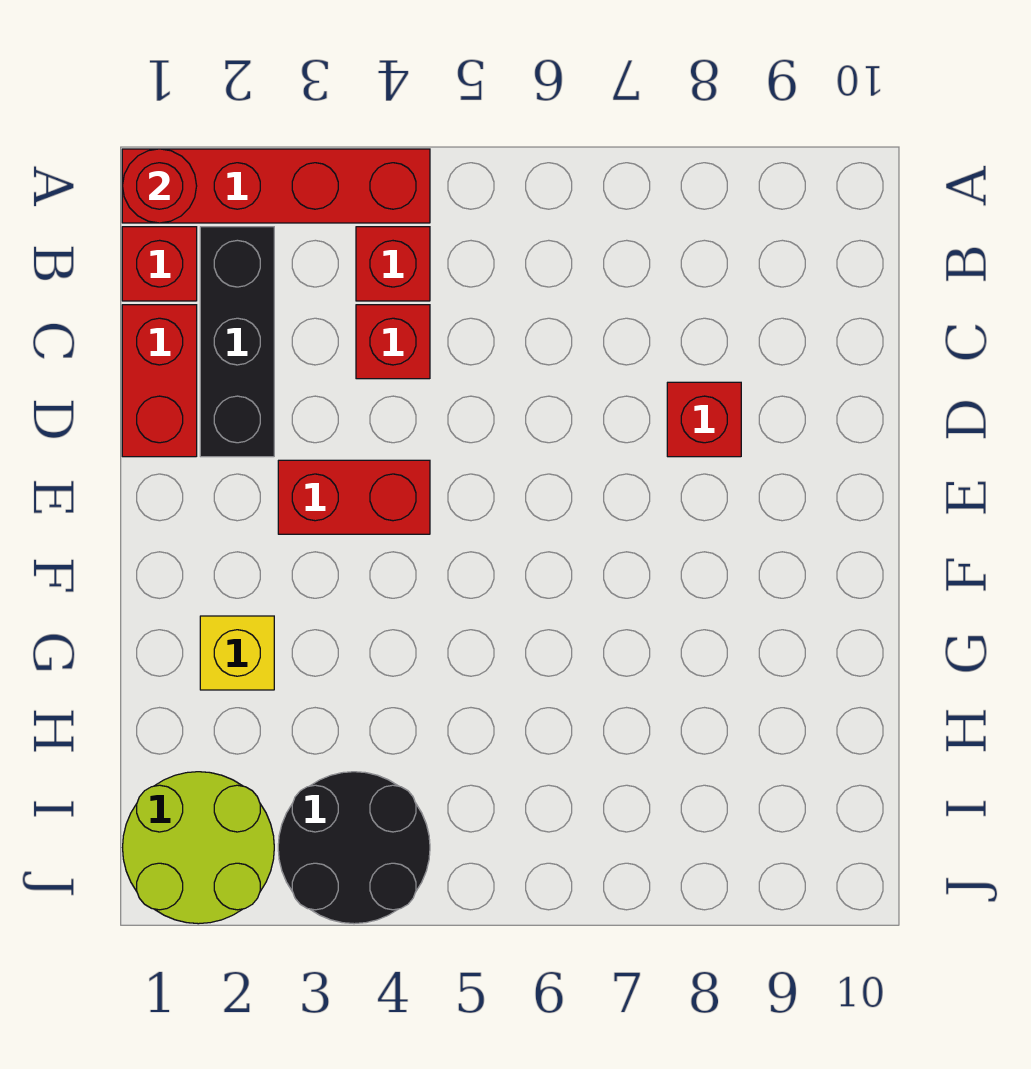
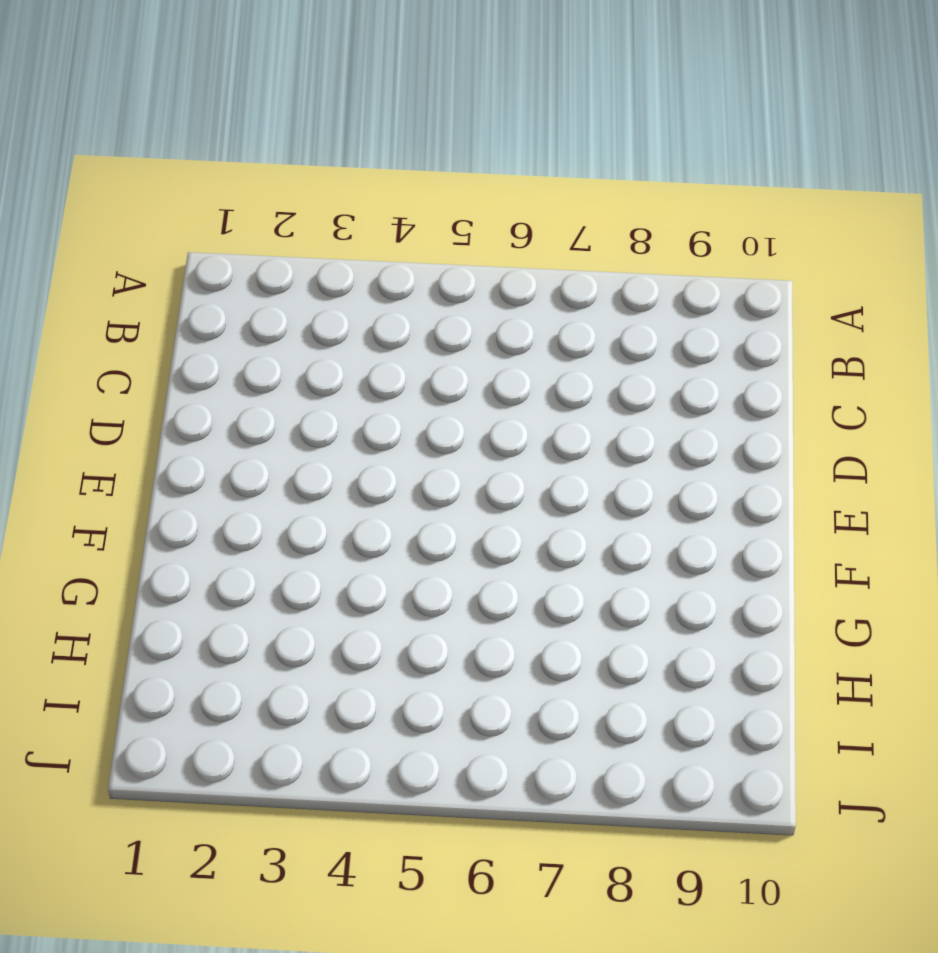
none -> red brick A1:A4 level 1
none -> red brick B1 level 1
none -> black brick B2:D2 level 1

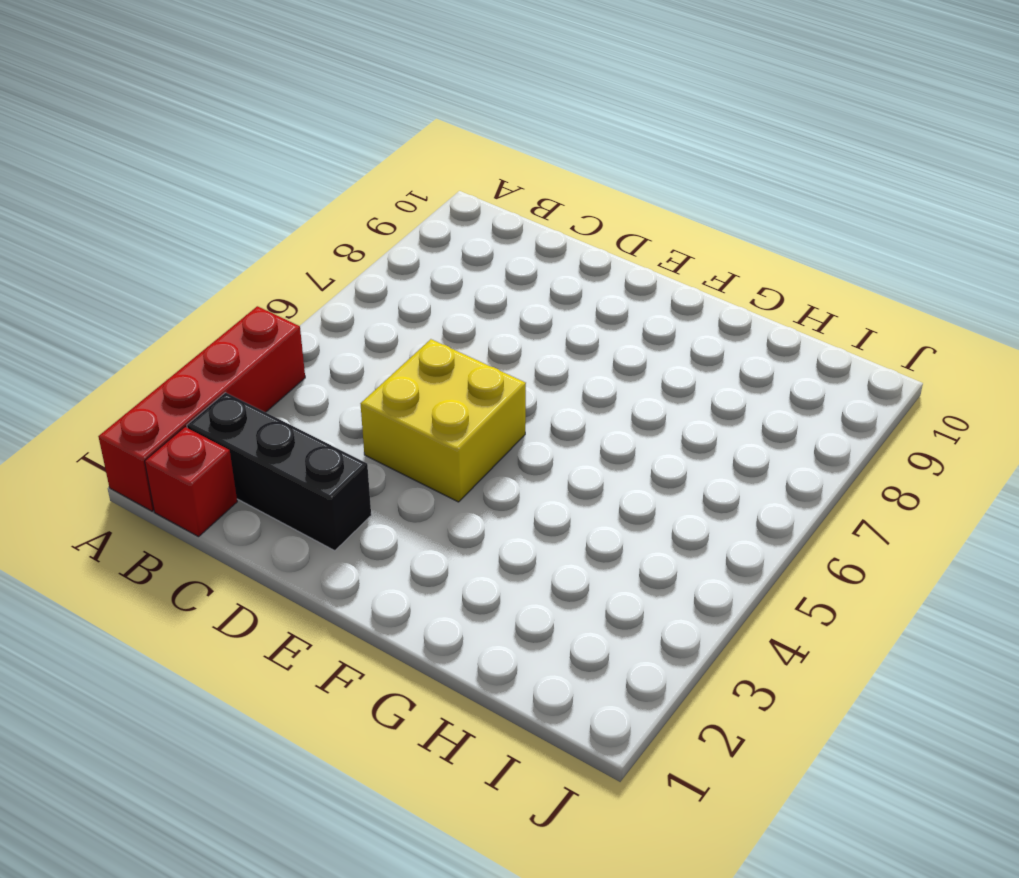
yellow brick D4:E5 level 1 -> red brick E3:E4 level 1
none -> red brick B4 level 1
none -> red brick C1:D1 level 1
none -> red brick C4 level 1

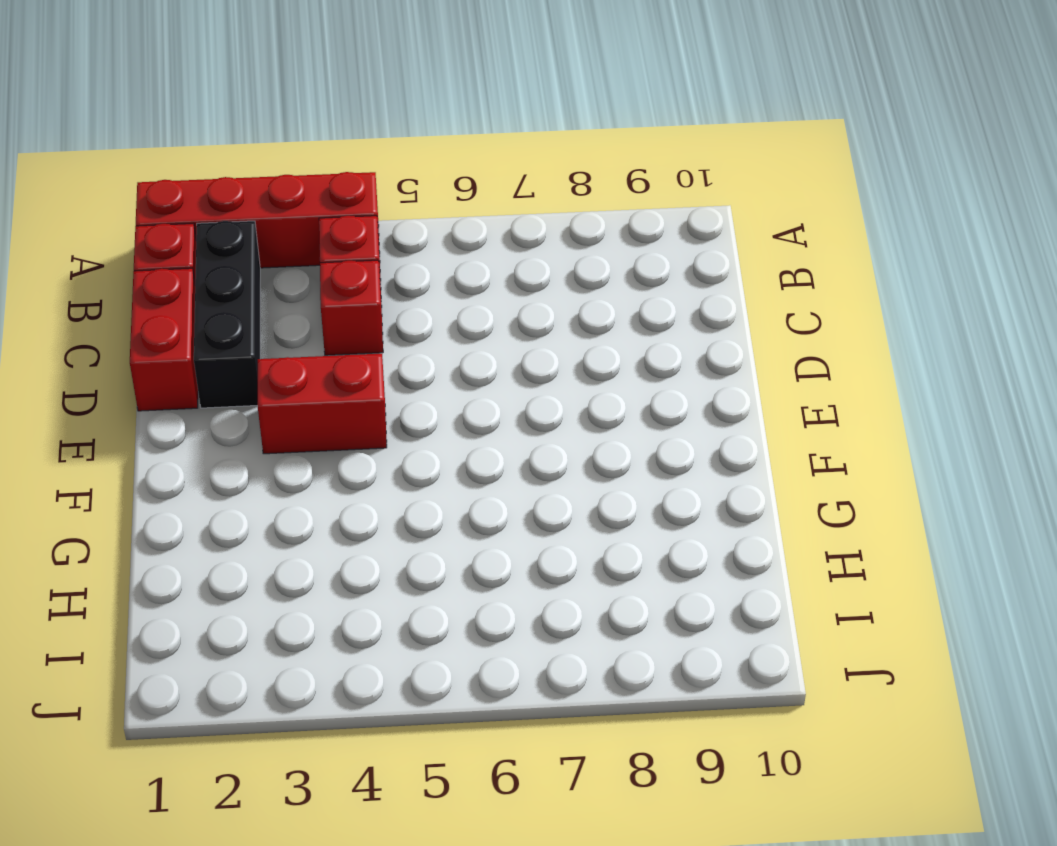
none -> red brick D8 level 1
none -> yellow brick G2 level 1
none -> lime round brick I1:J2 level 1

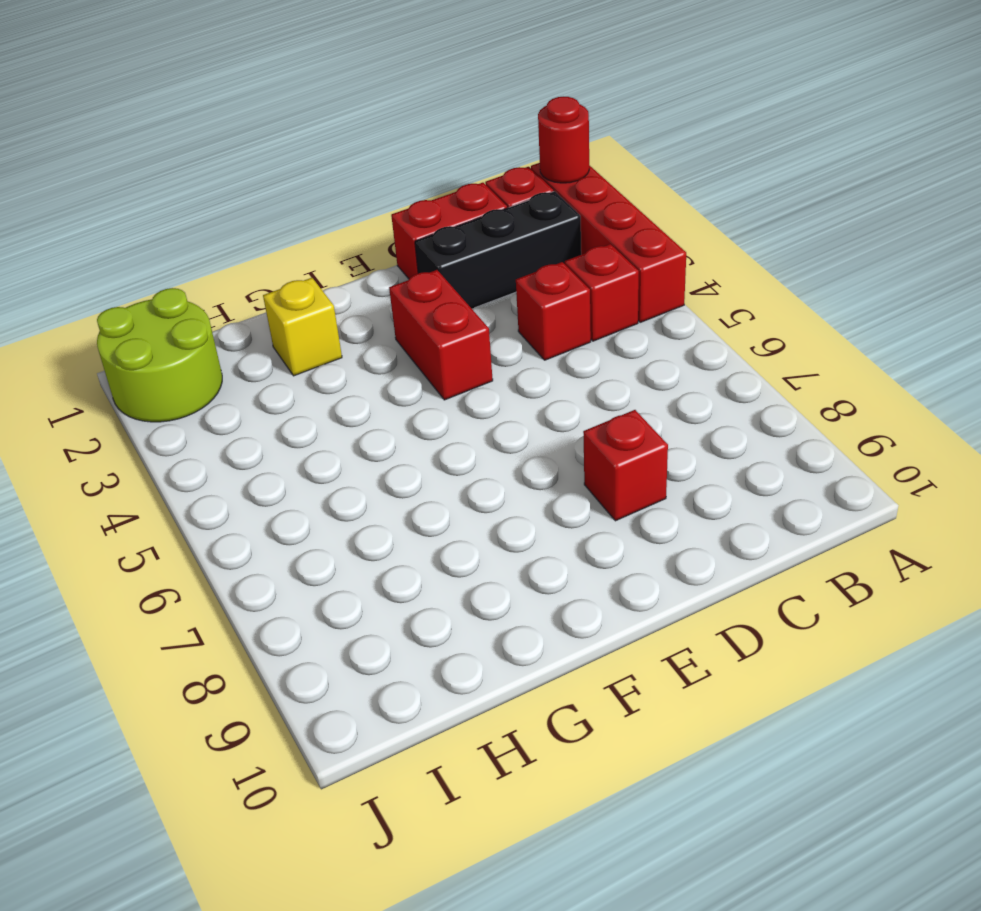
none -> black round brick I3:J4 level 1

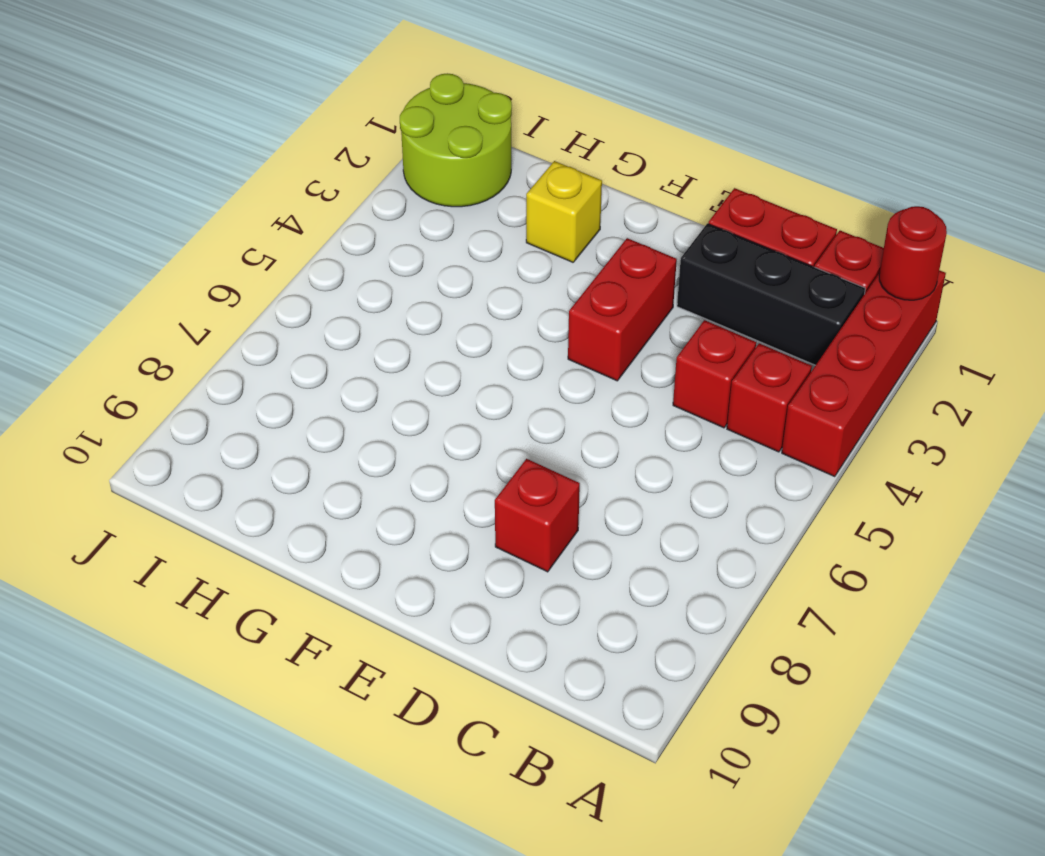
none -> black round brick I3:J4 level 1

